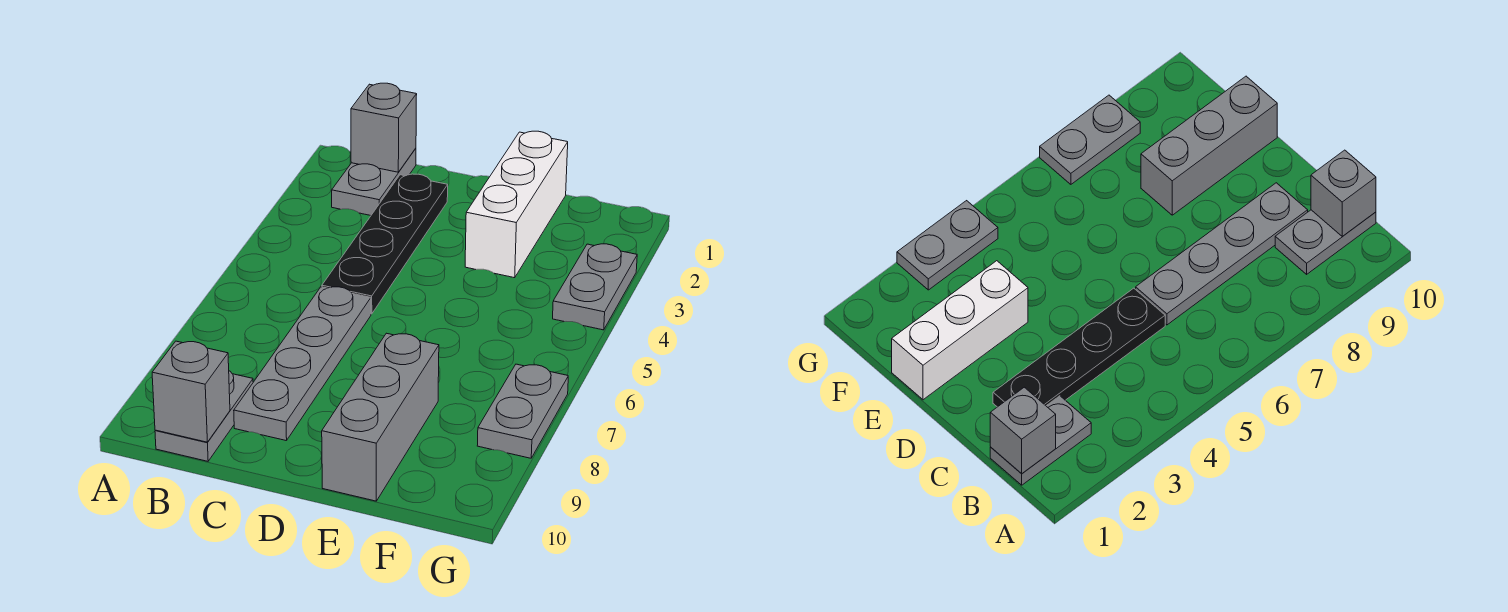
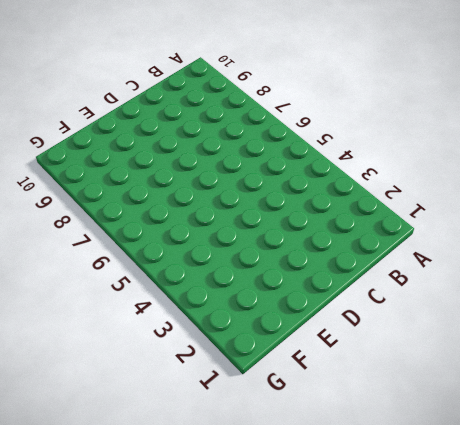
none -> grey plate B1:B2 level 1
none -> grey plate B9:B10 level 1

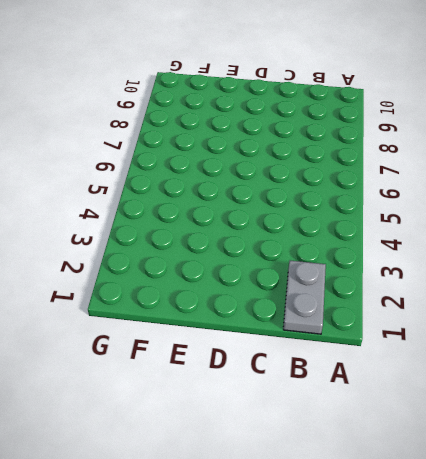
none -> grey plate B9:B10 level 1
none -> black plate C2:C5 level 1

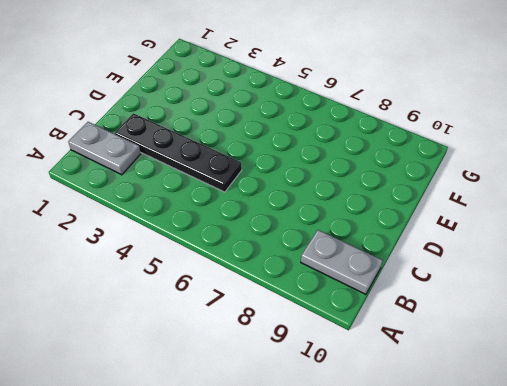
none -> grey plate C6:C9 level 1
none -> white brick E1:E3 level 1

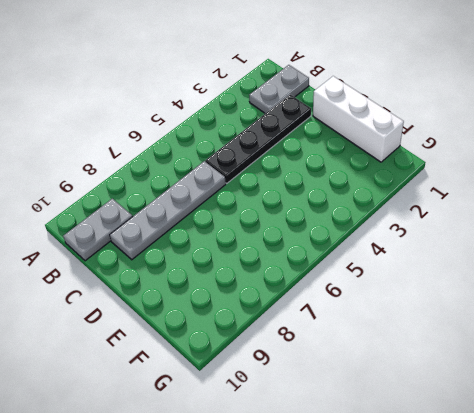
white brick D1:F1 level 1 -> white brick E1:E3 level 1
none -> grey brick E8:E10 level 1
none -> grey plate G3:G4 level 1

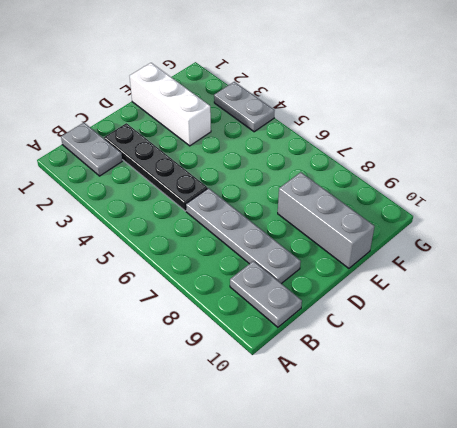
none -> grey plate G7:G8 level 1
none -> grey brick B1 level 2

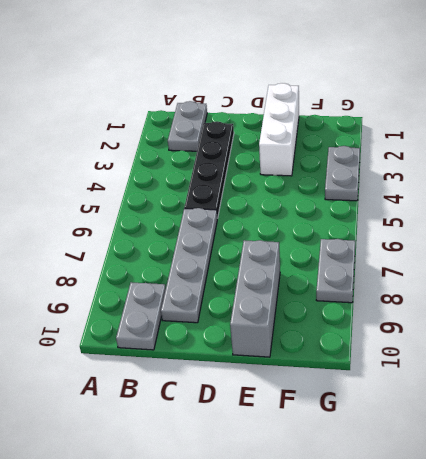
none -> grey brick B1 level 2
none -> grey brick B10 level 2

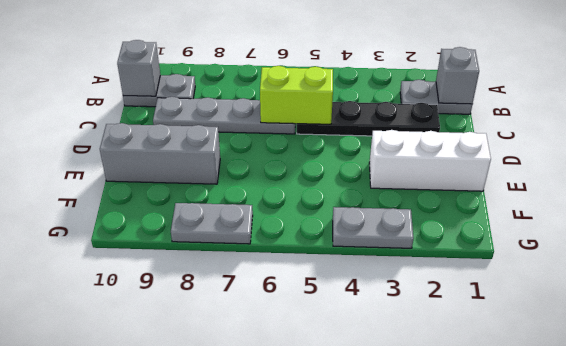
lime brick C5:C6 level 2 -> none

